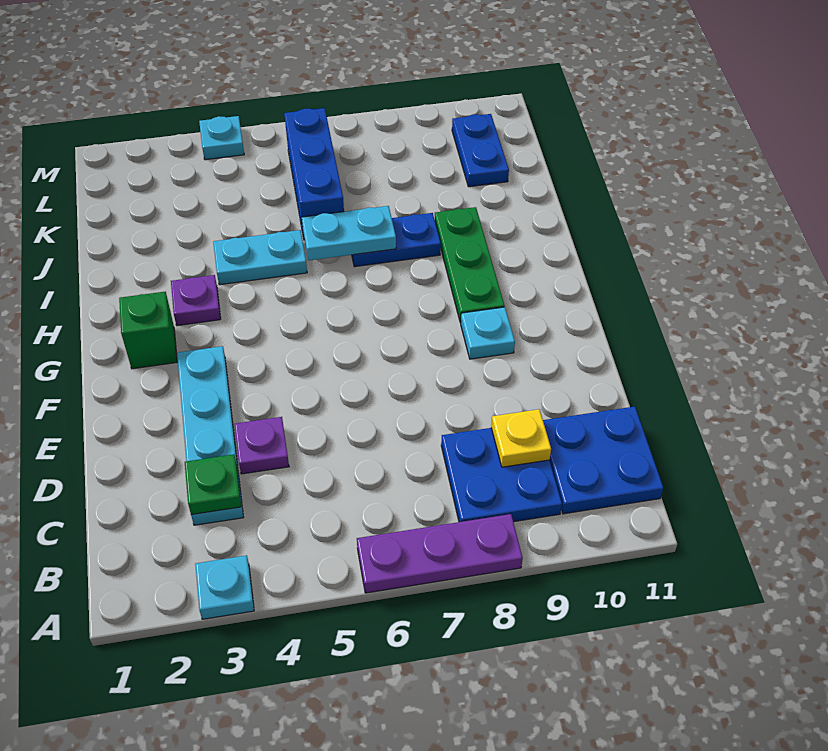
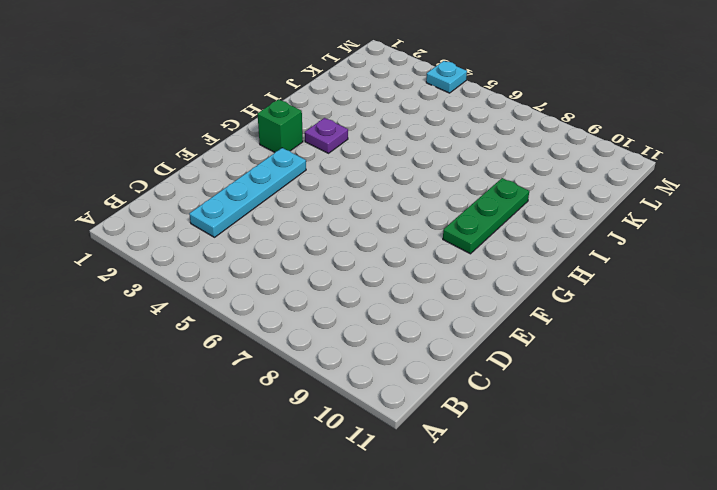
none -> cyan plate A3 level 1
none -> purple plate A6:A8 level 1
none -> blue plate B8:C9 level 1

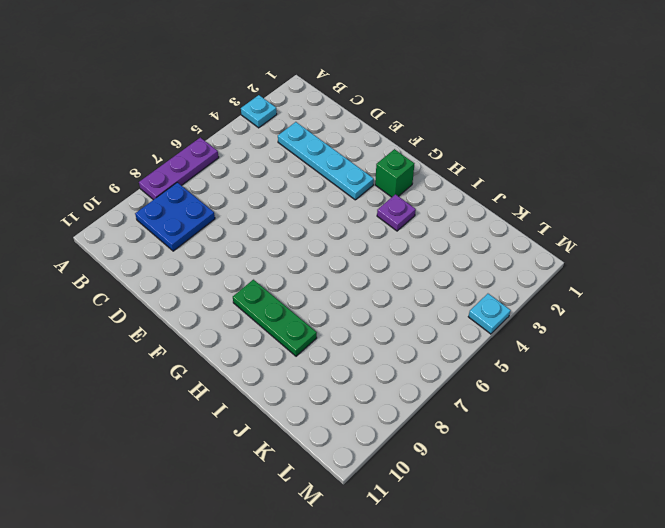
none -> blue plate B10:C11 level 1
none -> purple plate D4 level 1
none -> cyan plate F9 level 1

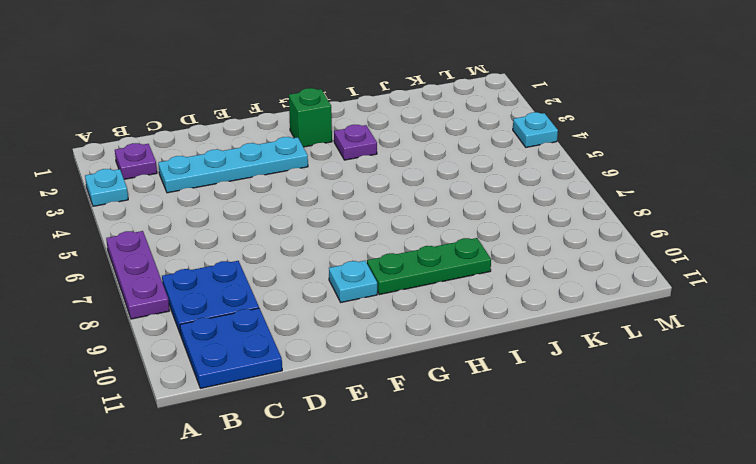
purple plate B2 level 1 -> purple plate D4 level 1
none -> cyan plate I4:I5 level 1
none -> blue plate I7:I8 level 1
none -> blue brick J6:L6 level 1

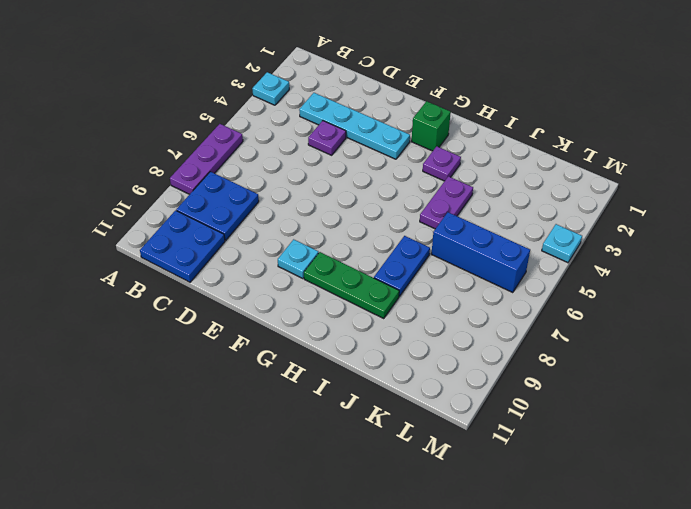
purple plate I4:I5 level 1 -> cyan plate I4:I5 level 1
none -> blue plate K10:L10 level 1
none -> green plate C3 level 2
none -> yellow plate C9 level 2

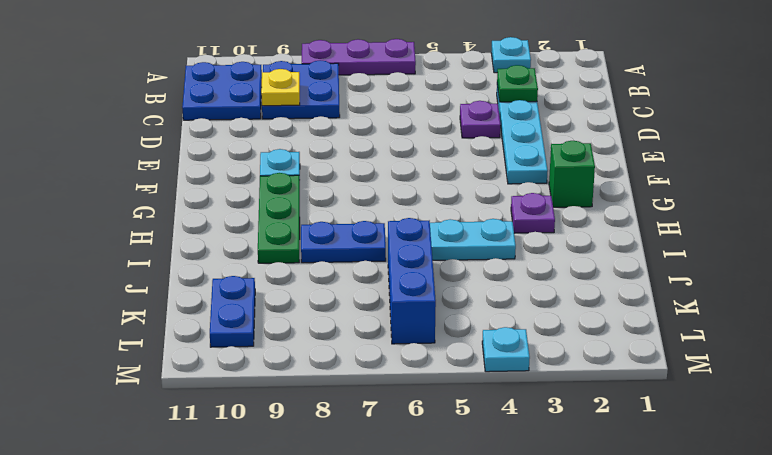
none -> cyan plate I6:I7 level 2

